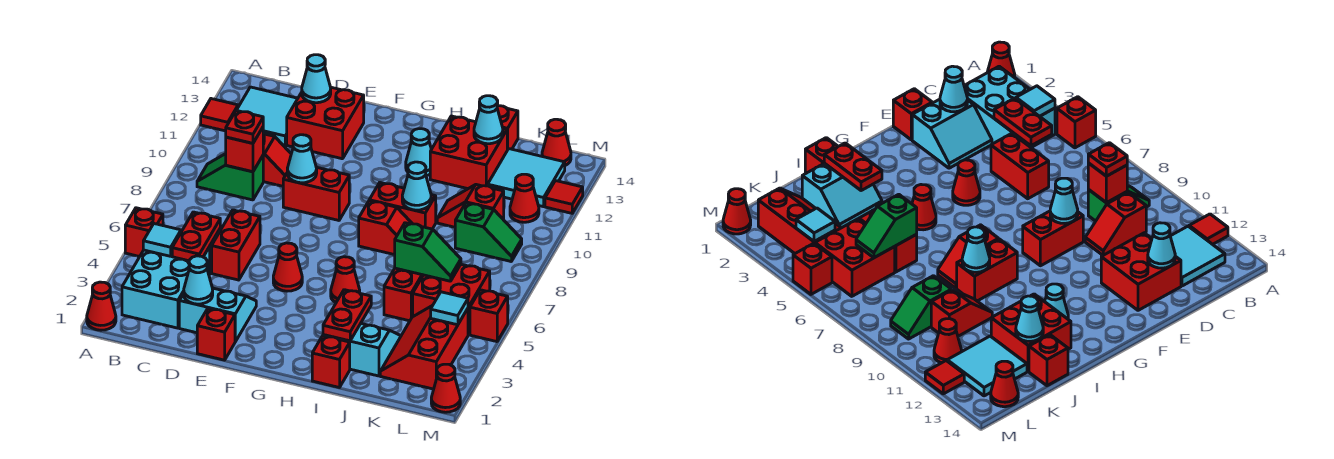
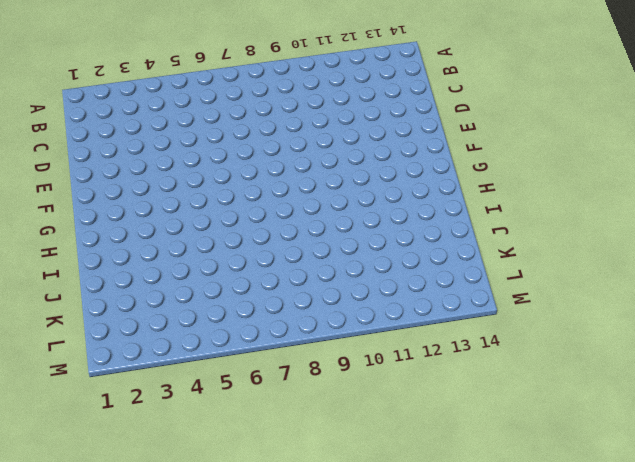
none -> red cone A1 level 1
none -> red brick A5 level 1
none -> red tile A12 level 1
none -> cyan brick B2:C4 level 1

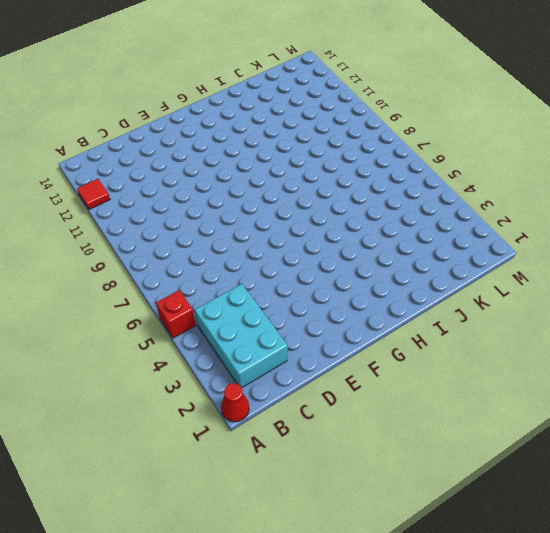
none -> green slope B9:C9 level 1 top C
none -> cyan tile B12:C13 level 1
none -> red slope C10:D10 level 1 top C
none -> cyan slope D2:E3 level 1 top 2

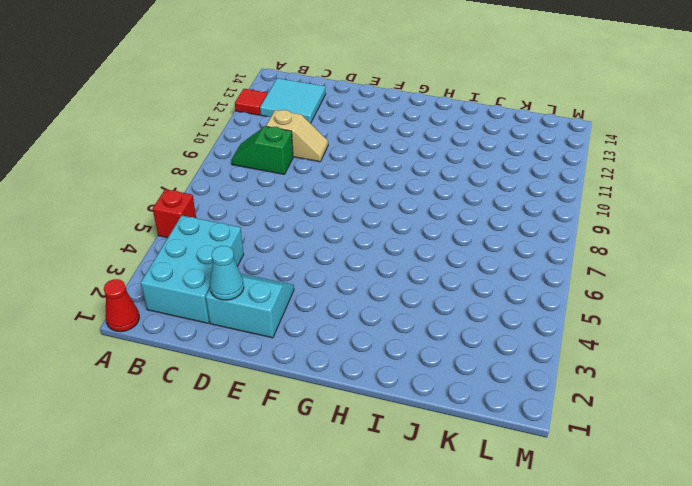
tan slope C10:D10 level 1 top C -> red slope C10:D10 level 1 top C
none -> red brick D5:D6 level 1
none -> red brick D12:E13 level 1
none -> red brick E1 level 1
none -> red brick E9:F9 level 1

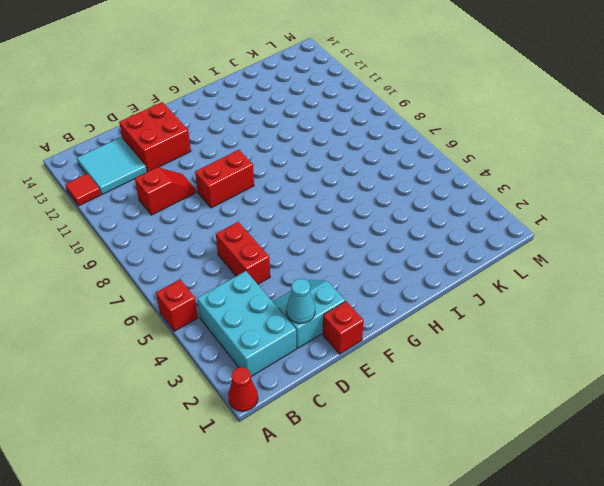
none -> green slope B9:C9 level 1 top C
none -> red cone F5 level 1
none -> red cone H5 level 1
none -> red slope H8:I8 level 1 top H

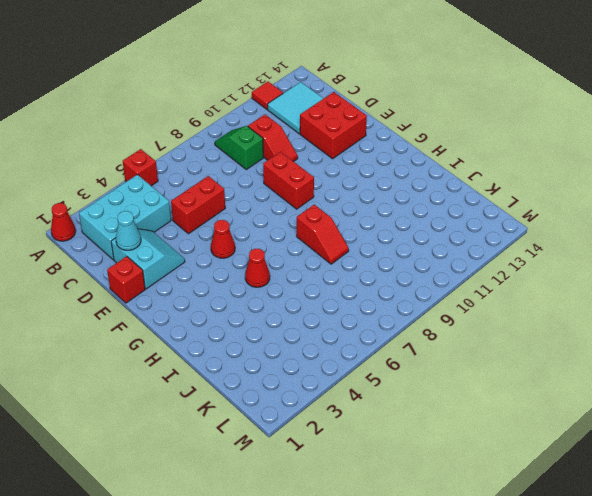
none -> red brick H9:I9 level 1
none -> cyan cone H12 level 1
none -> red brick I1 level 1
none -> cyan slope I2:J3 level 1 top 2

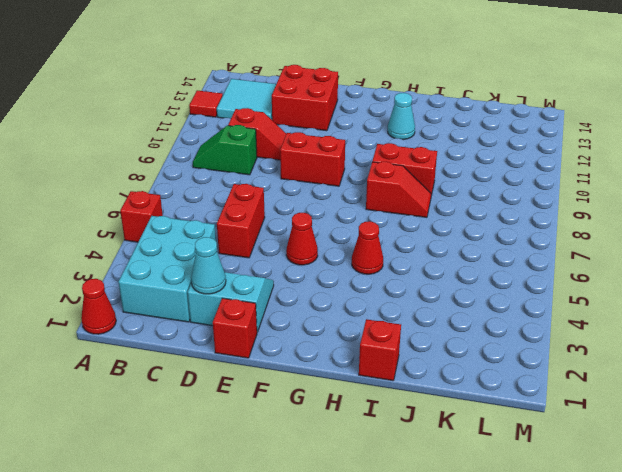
none -> cyan slope I2:J3 level 1 top 2
none -> red brick I12:J13 level 1
none -> red brick J5:J6 level 1
none -> red slope J10:K10 level 1 top K

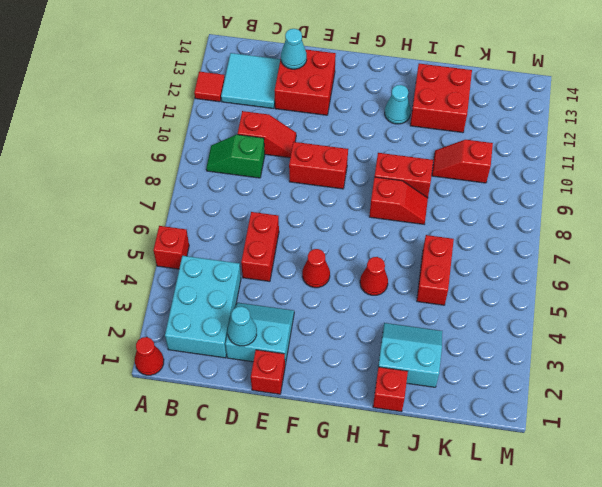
none -> red brick J14 level 1
none -> red slope K2:L4 level 1 top L
none -> red brick K5:L6 level 1
none -> green slope K9:L9 level 1 top K

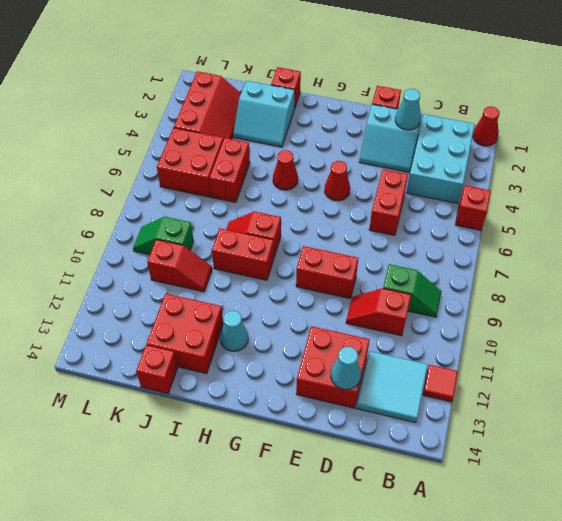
none -> cyan tile K12:L13 level 1
none -> red cone L11 level 1
none -> red cone L14 level 1
none -> red cone M1 level 1

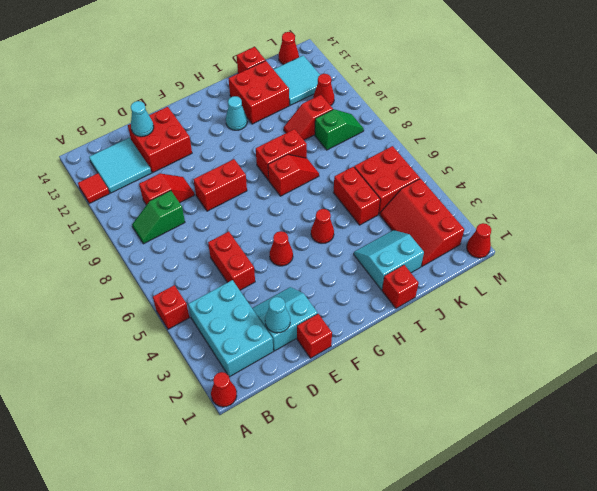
none -> red brick M5 level 1
none -> red tile M12 level 1
none -> cyan tile B4 level 2
none -> red plate C4:C5 level 2

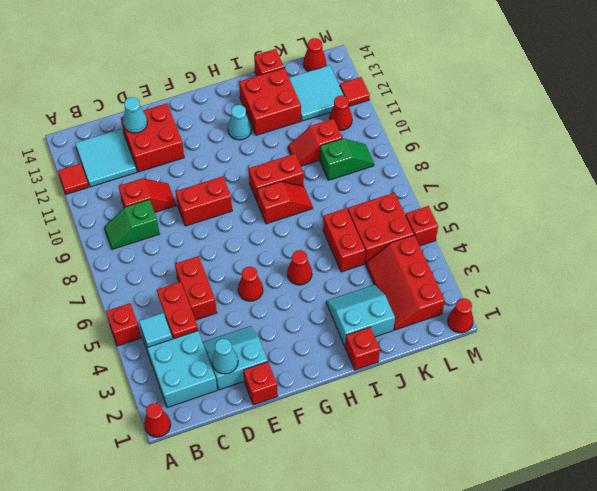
none -> red brick C9 level 2
none -> cyan cone E9 level 2
none -> red plate I2:I3 level 2
none -> cyan cone I9 level 2

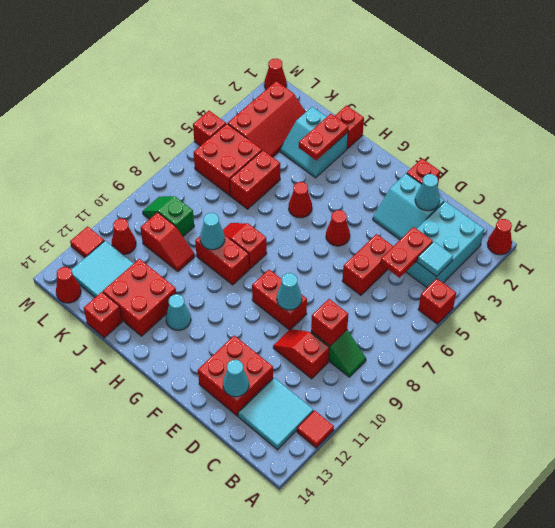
none -> green slope J6:K6 level 2 top J
none -> cyan cone J13 level 2
none -> cyan tile L4 level 2
none -> red plate C9 level 3

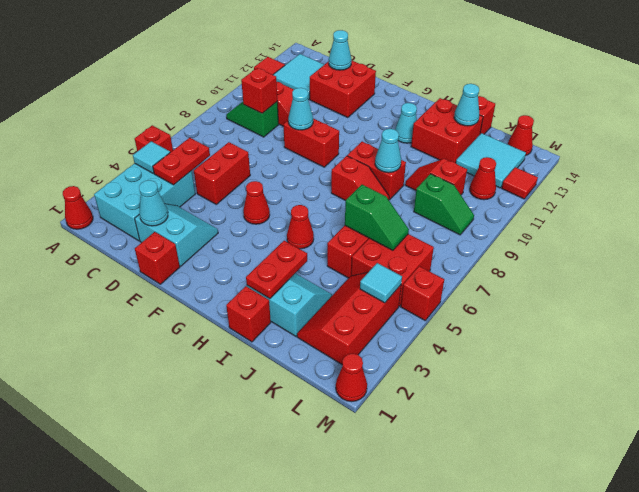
none -> red plate C9 level 3

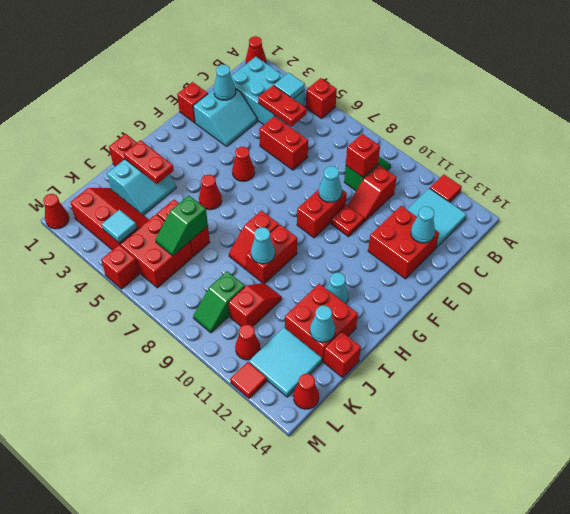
red plate E10 level 1 -> red plate C9 level 3

